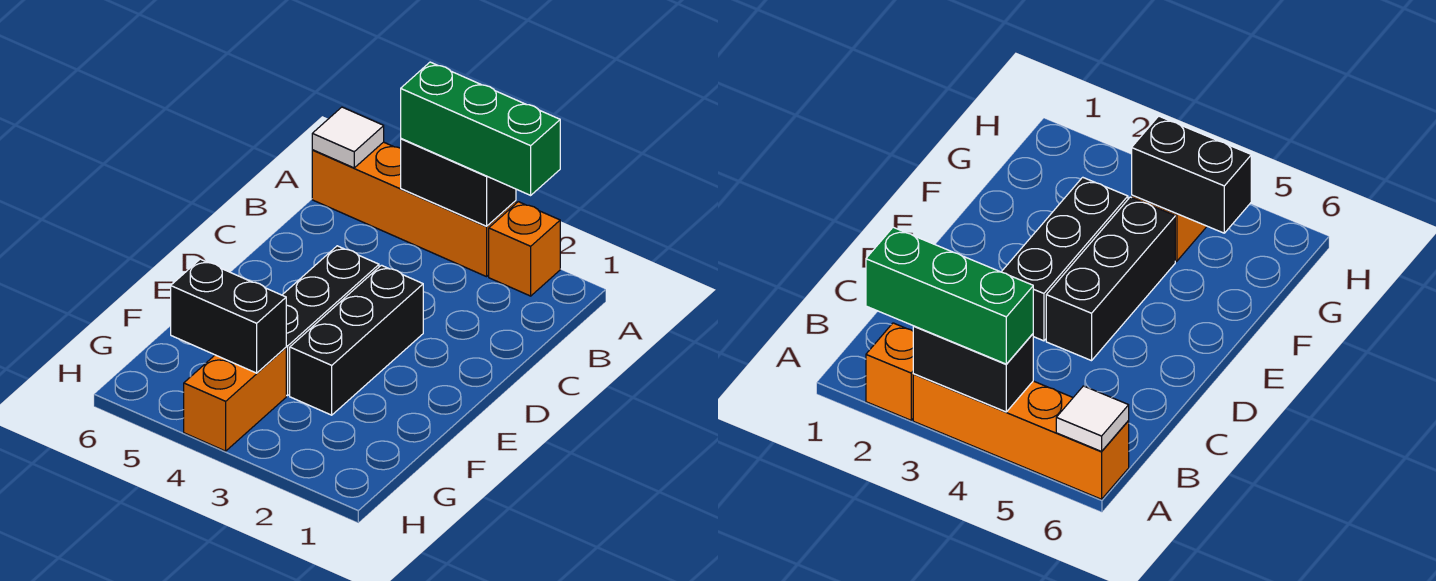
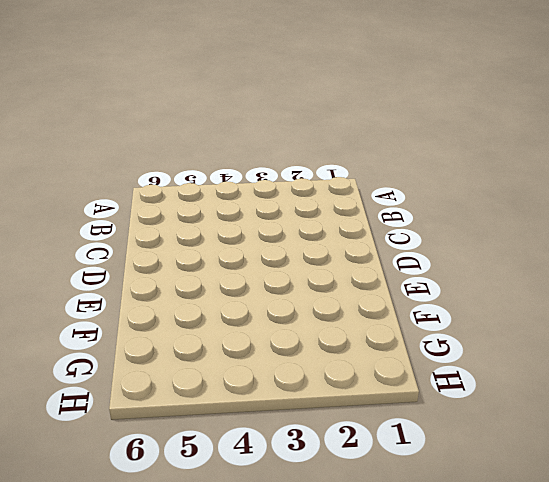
none -> orange brick A2 level 1
none -> orange brick A3:A6 level 1

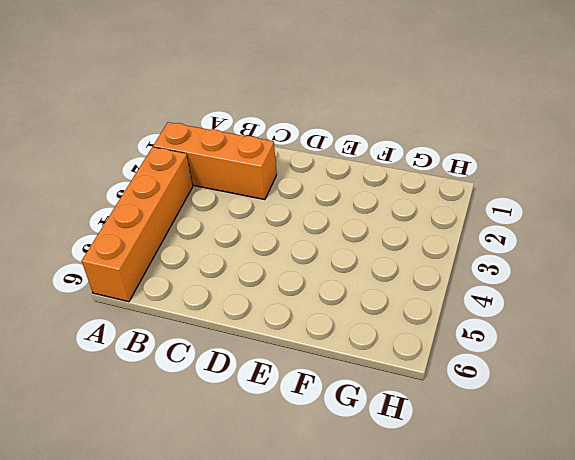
orange brick A2:C2 level 1 -> orange brick A2 level 1
none -> black brick D3:F3 level 1
none -> black brick D4:F4 level 1

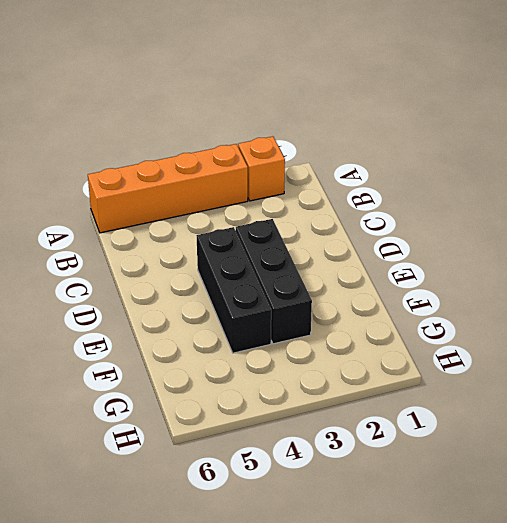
none -> orange brick G4:H4 level 1
none -> black brick A3:A4 level 2

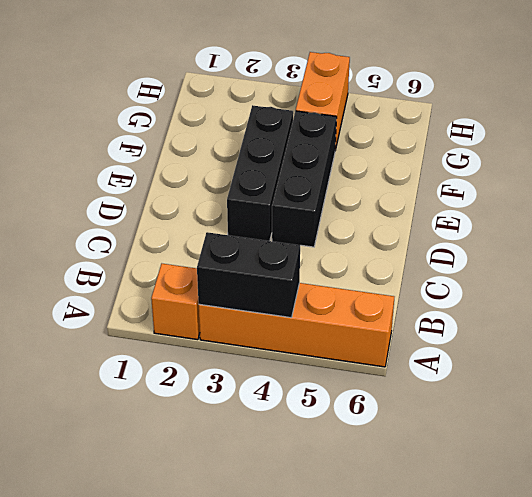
none -> white tile A6 level 2
none -> black brick G4:G5 level 2

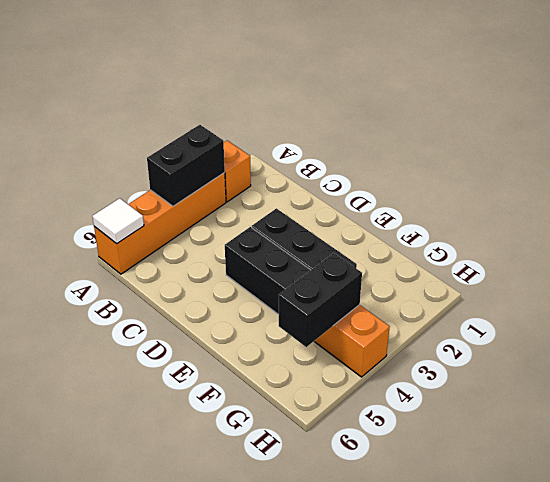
none -> green brick A2:A4 level 3

